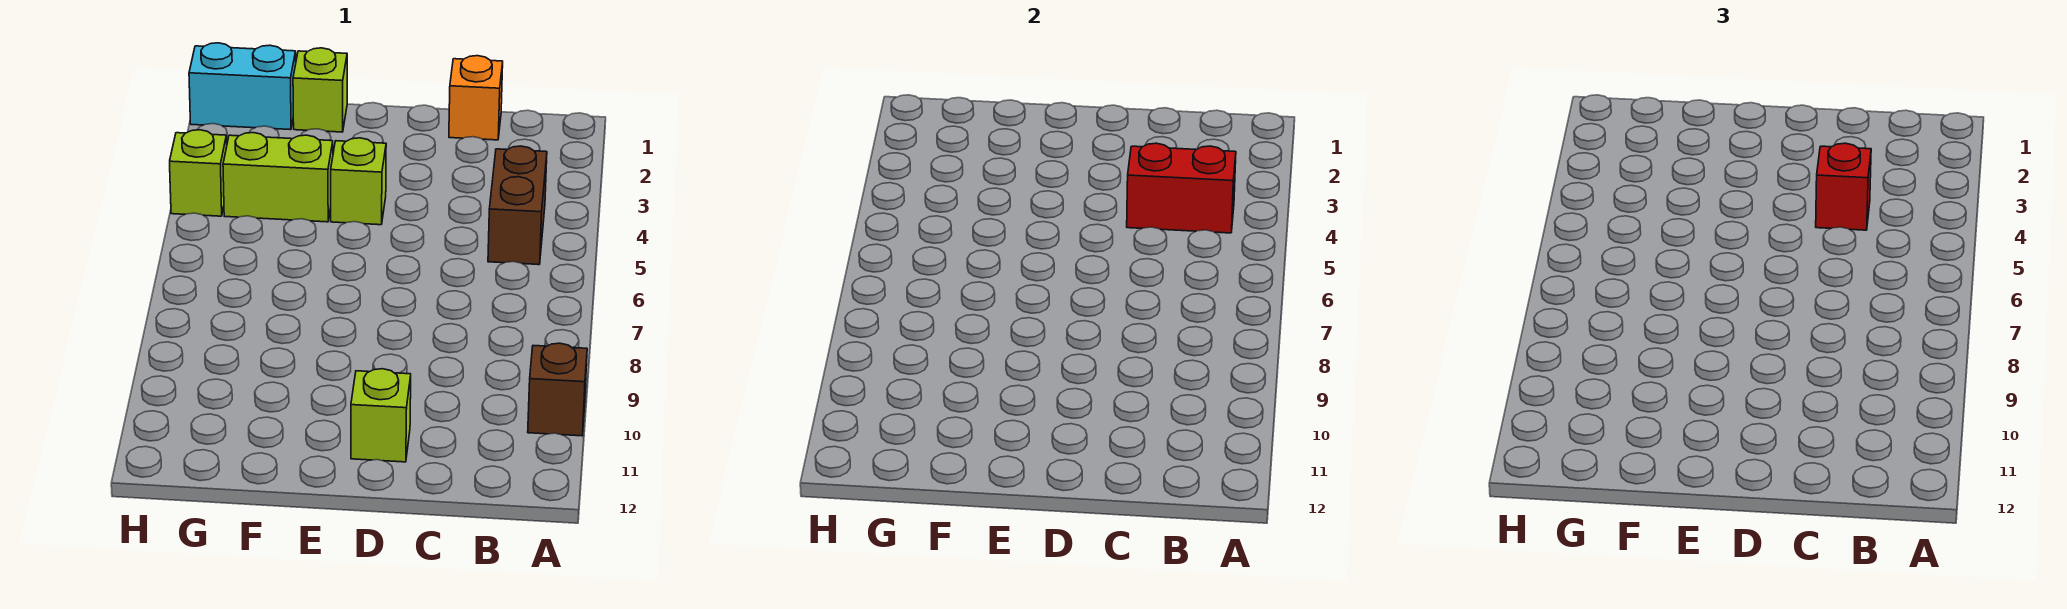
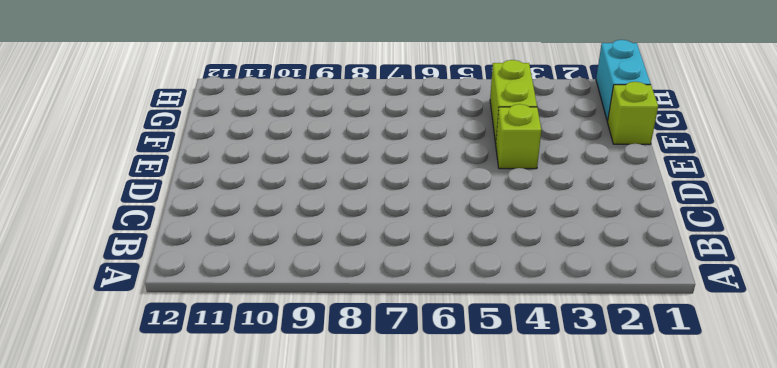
none -> brown brick A10 level 1
none -> brown brick B4:B5 level 1

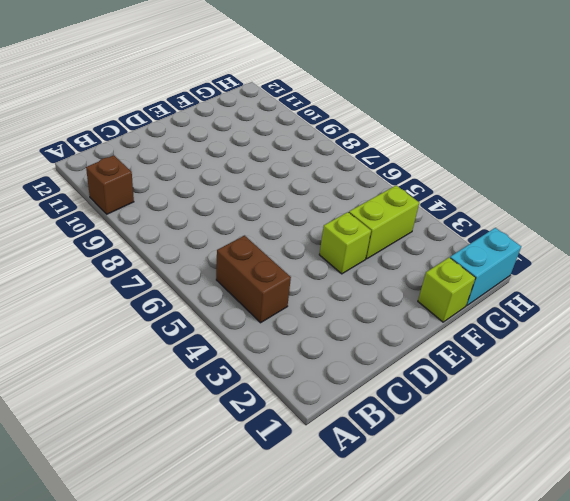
none -> orange brick C1 level 1
none -> lime brick D11 level 1

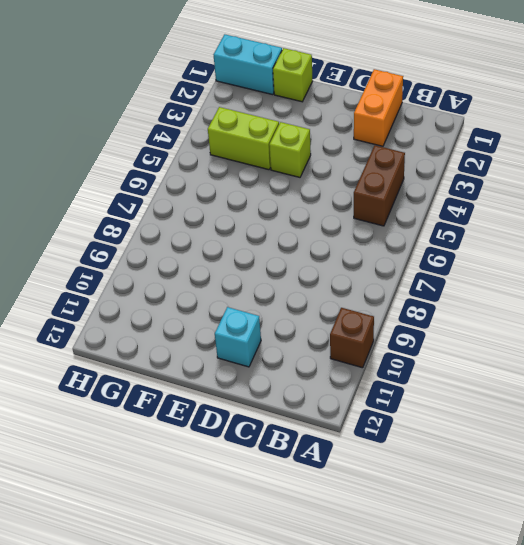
orange brick C1:C2 level 1 -> orange brick C1 level 1
cyan brick D11 level 1 -> lime brick D11 level 1
none -> lime brick H4 level 1
none -> red brick B4:C4 level 2

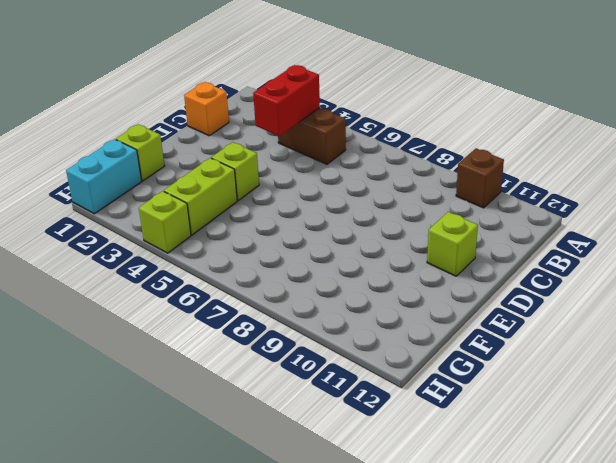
none -> red brick C4 level 3

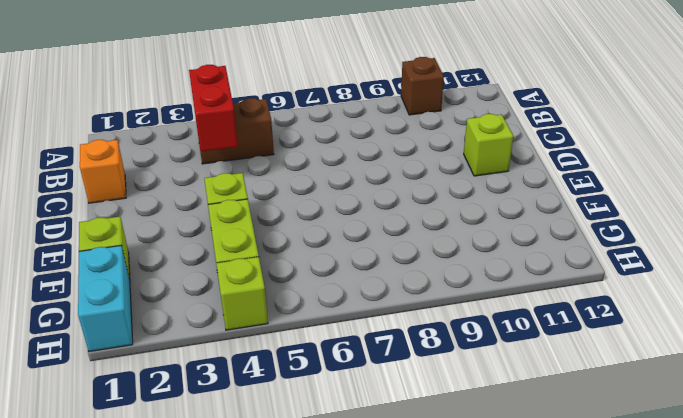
none -> red brick C4 level 3

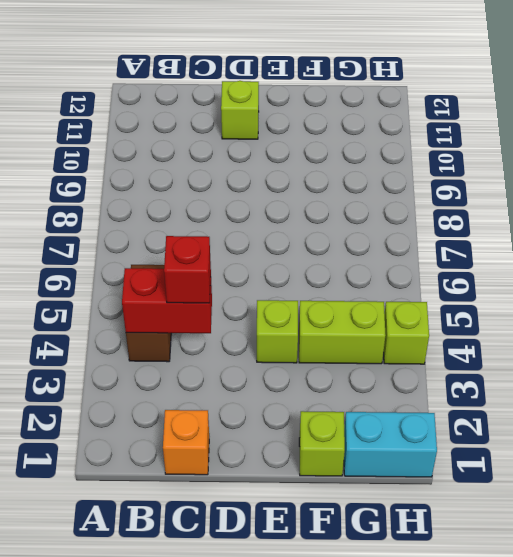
none -> brown brick A10 level 1

